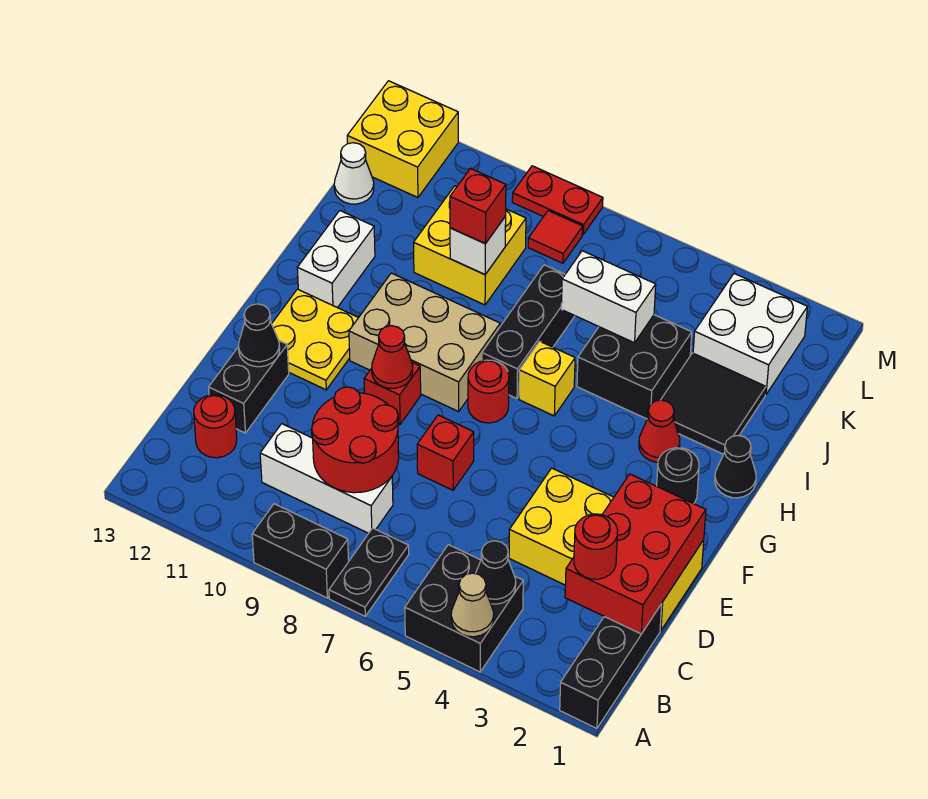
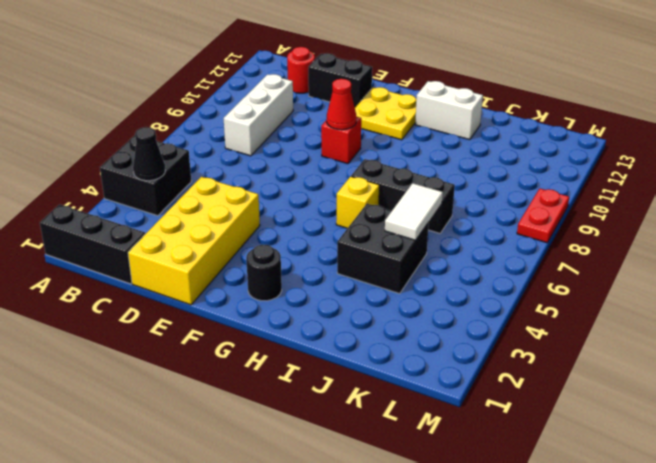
white tile J5:J6 level 2 -> white brick J5:J6 level 2
none -> black plate A7:B7 level 1
none -> black brick A8:A9 level 1
none -> red brick E7 level 1
none -> red round brick G7 level 1

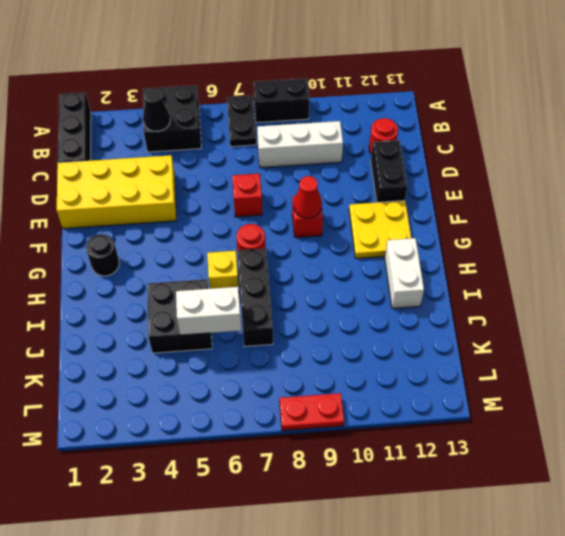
none -> tan brick G8:H10 level 1
none -> black cone H1 level 1
none -> red cone H3 level 1
none -> black tile I2:J3 level 1

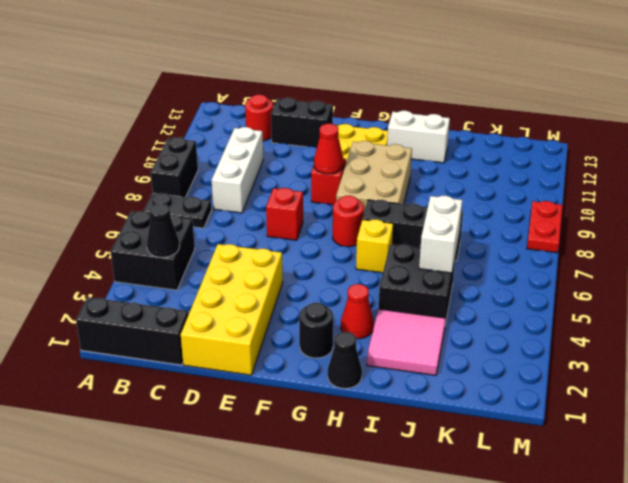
pink tile I2:J3 level 1 -> black tile I2:J3 level 1
none -> yellow brick J9:K10 level 1
none -> white brick K2:L3 level 1
none -> white cone K13 level 1
none -> red tile L8 level 1

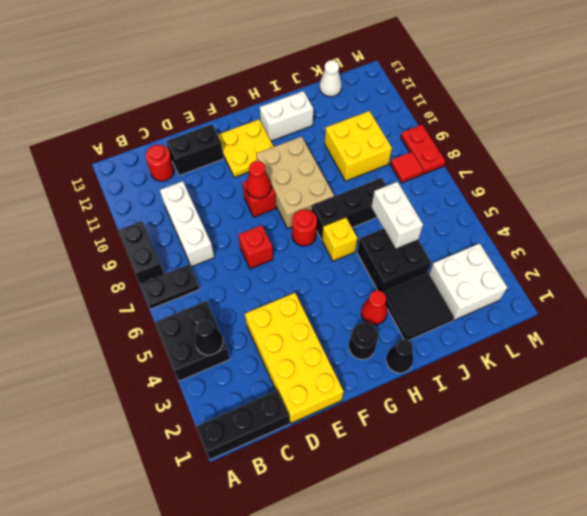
none -> yellow brick L12:M13 level 1
none -> tan cone A4 level 2
none -> red brick C1:E2 level 2
none -> red round brick C8:D9 level 2

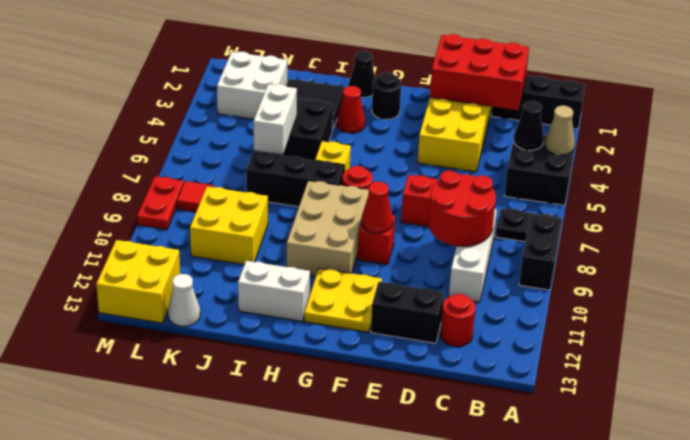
none -> black cone E12 level 2
none -> white brick J9 level 2
none -> red round brick C2 level 3
none -> red brick J9 level 3

